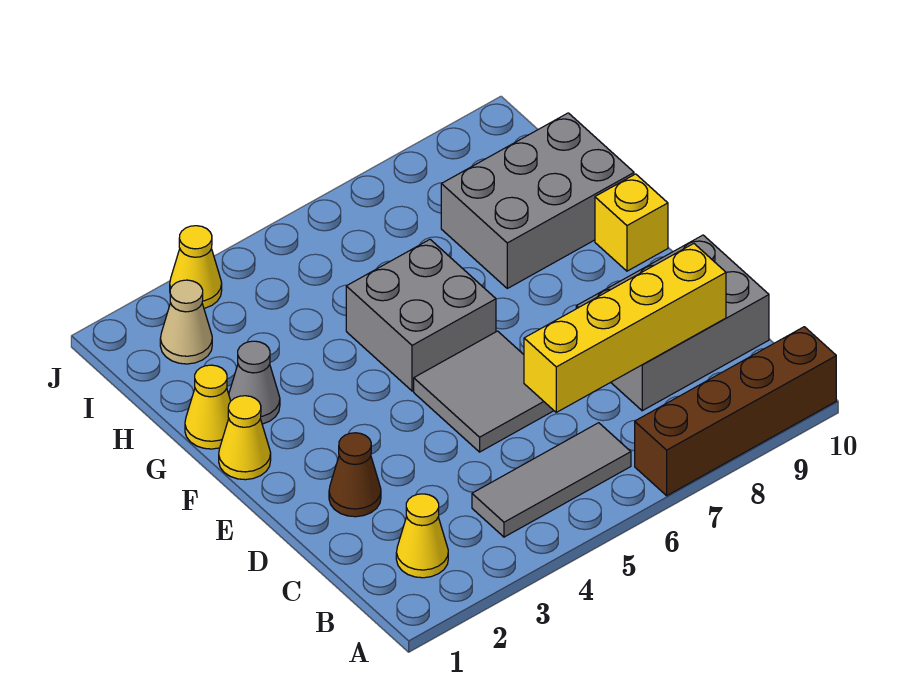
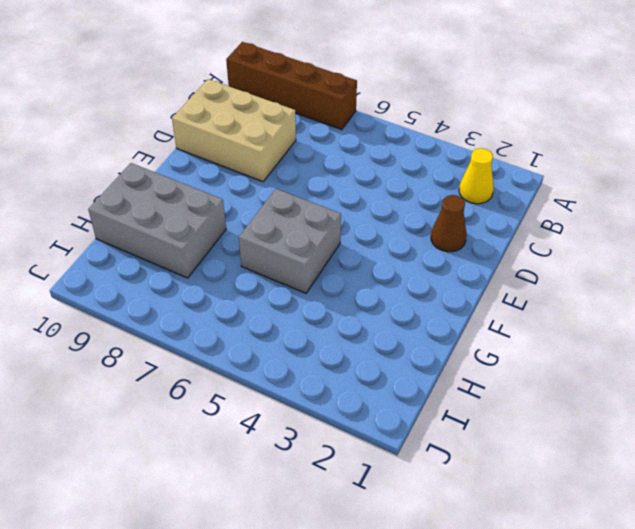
tan brick C8:D10 level 1 -> grey brick C8:D10 level 1
none -> grey tile B4:B6 level 1
none -> grey tile D5:E6 level 1
none -> yellow cone F1 level 1

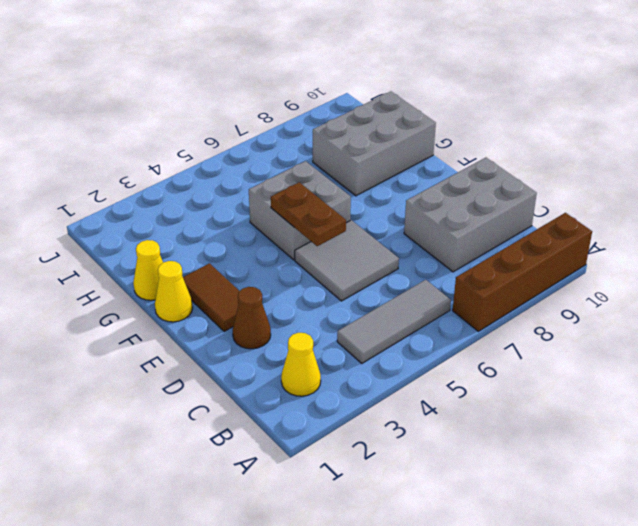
brown tile E2:F2 level 1 -> none
brown plate E5:F5 level 2 -> none
none -> yellow brick F10 level 1
none -> grey cone G2 level 1
none -> tan cone I2 level 1

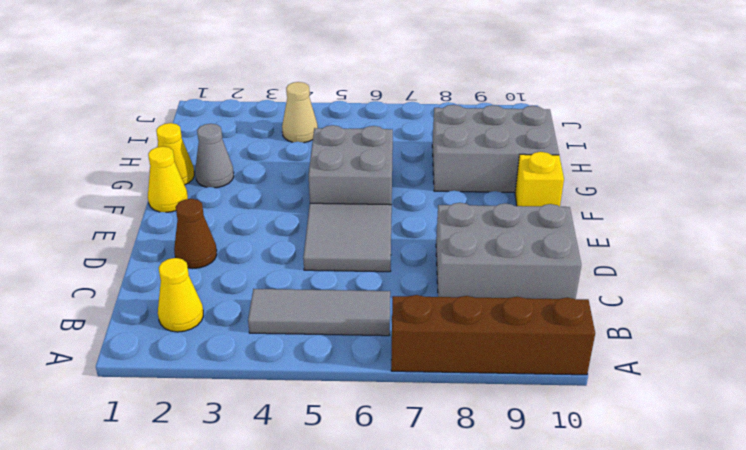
tan cone I4 level 1 -> tan cone I2 level 1
none -> yellow cone J3 level 1
none -> yellow brick C6:C9 level 2

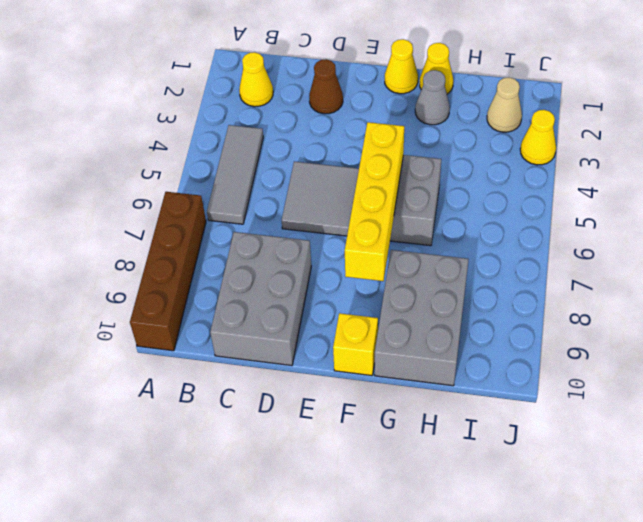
yellow brick F5:F8 level 2 -> yellow brick C6:C9 level 2

